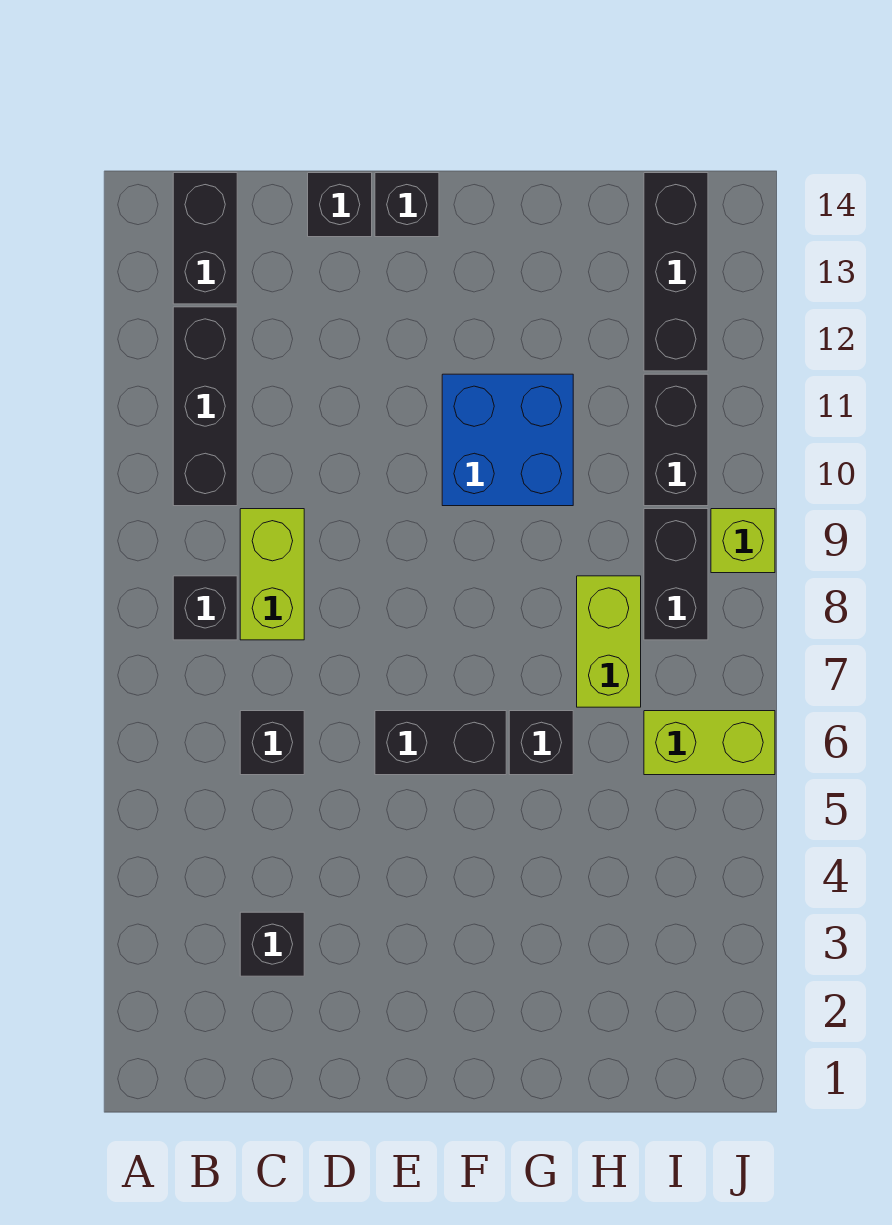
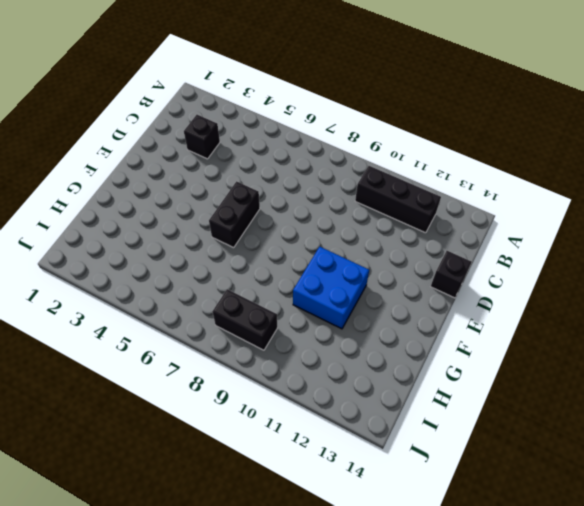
none -> black brick B8 level 1
none -> black brick B13:B14 level 1
none -> black brick C6 level 1

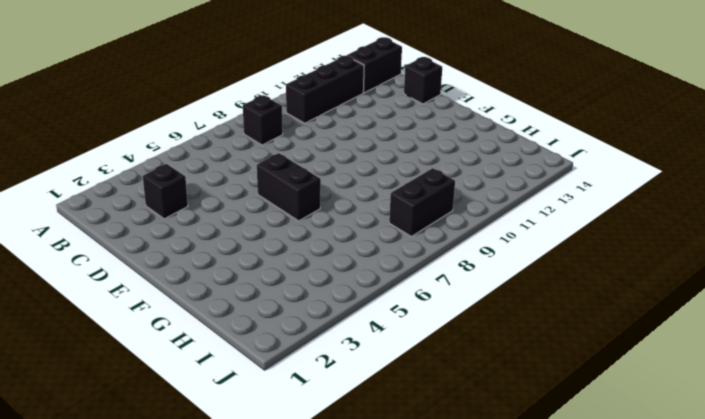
none -> black brick C6 level 1
none -> lime brick C8:C9 level 1
none -> black brick E14 level 1

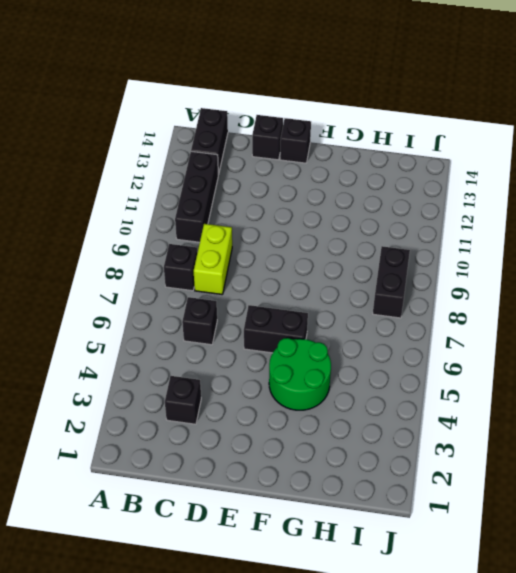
green round brick F4:G5 level 1 -> none
none -> blue brick F10:G11 level 1
none -> black brick G6 level 1
none -> lime brick H7:H8 level 1

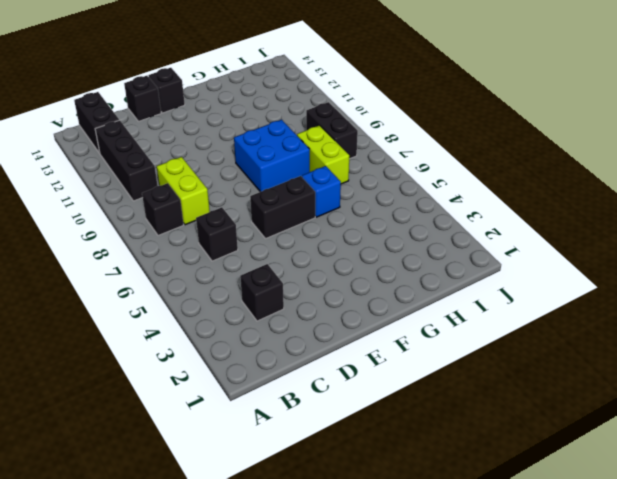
blue brick F8:G9 level 1 -> blue brick F10:G11 level 1
blue brick G6 level 1 -> black brick G6 level 1
none -> lime brick I6:J6 level 1
none -> black brick I10:I11 level 1
none -> black brick I12:I14 level 1

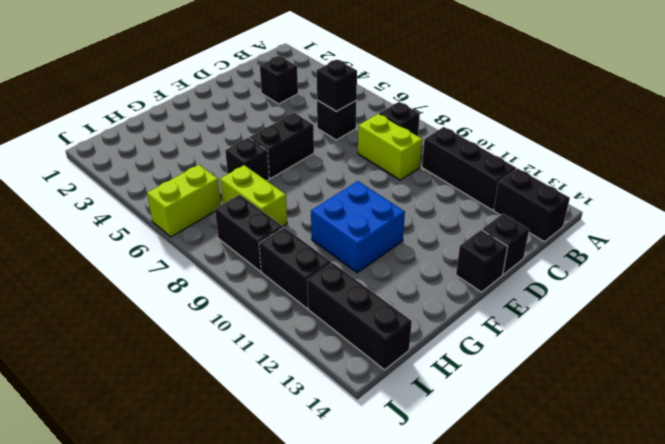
black brick C6 level 2 -> none
none -> lime brick J9 level 1

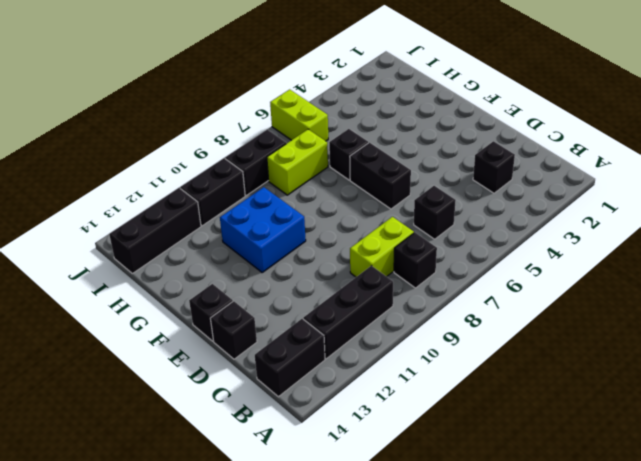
none -> lime brick J9 level 1

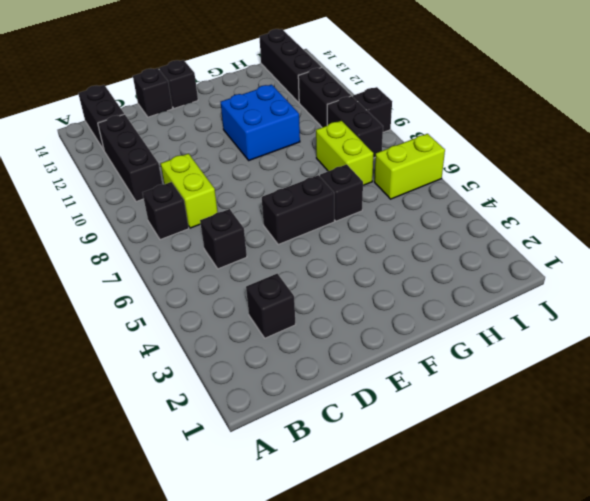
black brick J9 level 1 -> lime brick J9 level 1

